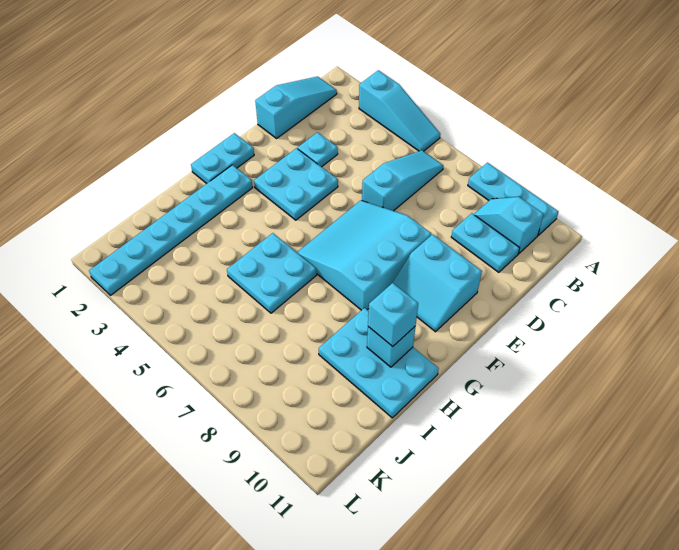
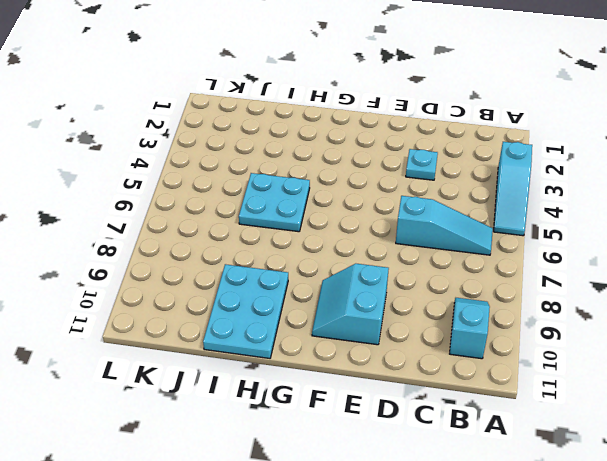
none -> cyan plate A8:A10 level 1
none -> cyan slope B1:D1 level 1 top D
none -> cyan plate C9:C10 level 1

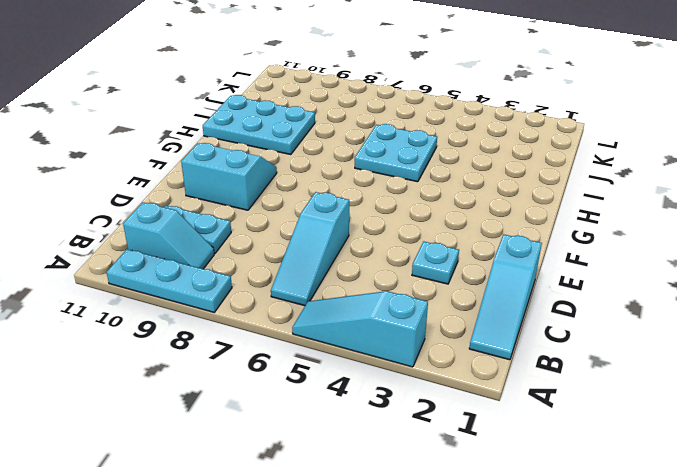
none -> cyan plate E3:F4 level 1
none -> cyan slope E6:G8 level 1 top 8
none -> cyan plate F1:G1 level 1

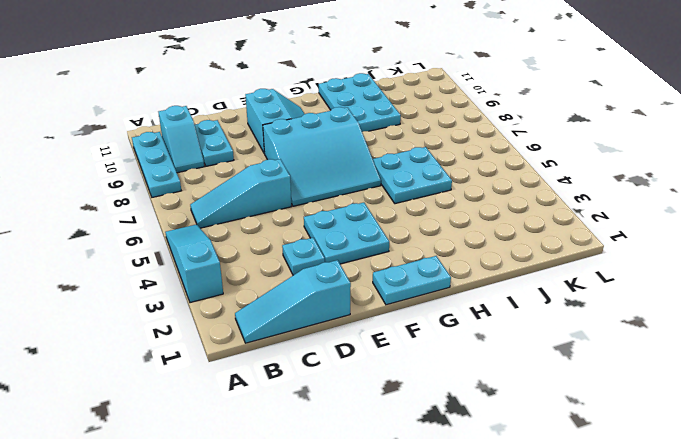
none -> cyan plate G2:L2 level 1
none -> cyan brick H10 level 2
none -> cyan brick H10 level 3

